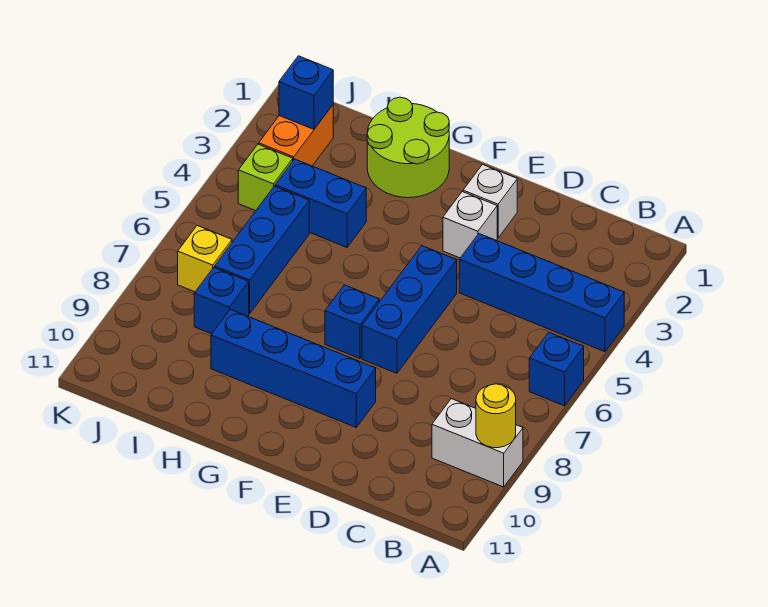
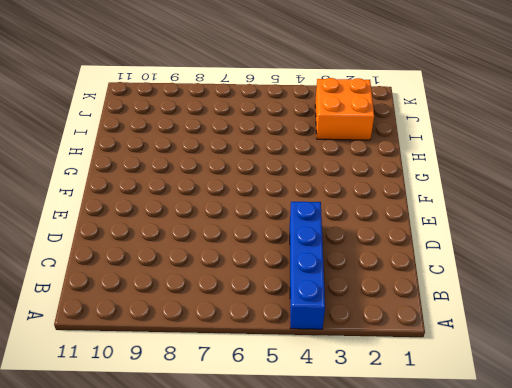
orange brick I2:J3 level 1 -> orange brick J2:J3 level 1
none -> blue brick A6 level 1
none -> white brick A9:B9 level 1
none -> white brick E2 level 1

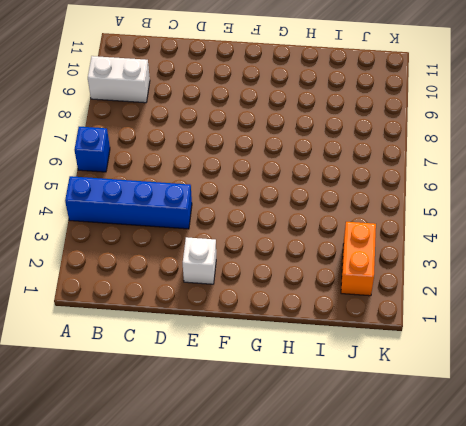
none -> white brick E3 level 1
none -> blue brick E5:E7 level 1
none -> blue brick E9:H9 level 1

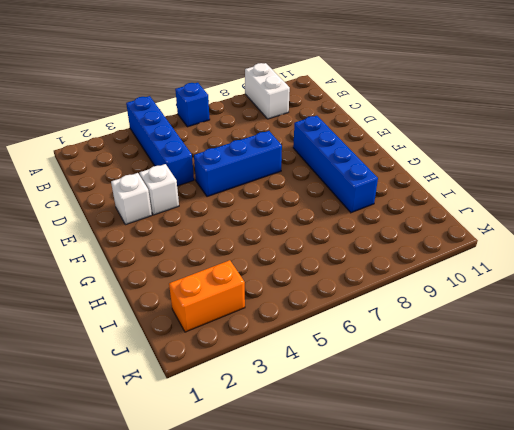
none -> blue brick F7 level 1
none -> lime round brick G1:H2 level 1
none -> blue brick H4:I4 level 1

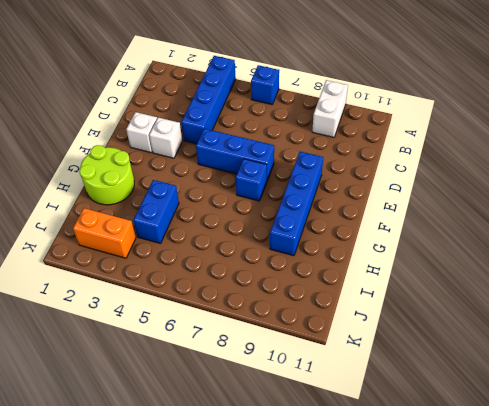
none -> blue brick I5:I7 level 1
none -> blue brick I8 level 1
none -> lime brick J4 level 1

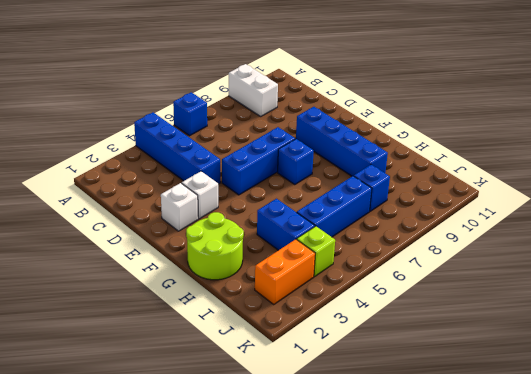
none -> yellow brick J7 level 1
none -> yellow round brick A9 level 2
none -> blue brick J2 level 2

